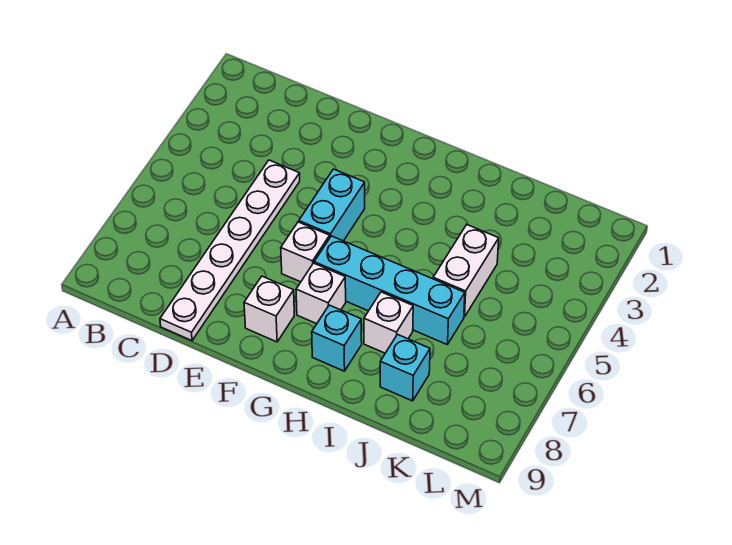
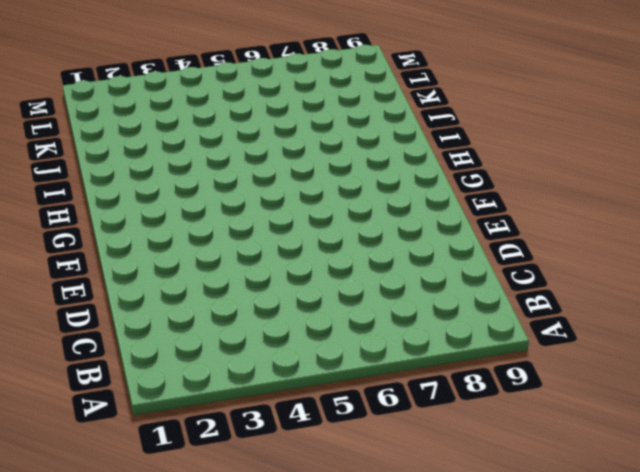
none -> white plate D4:D9 level 1
none -> cyan brick F4:F5 level 1

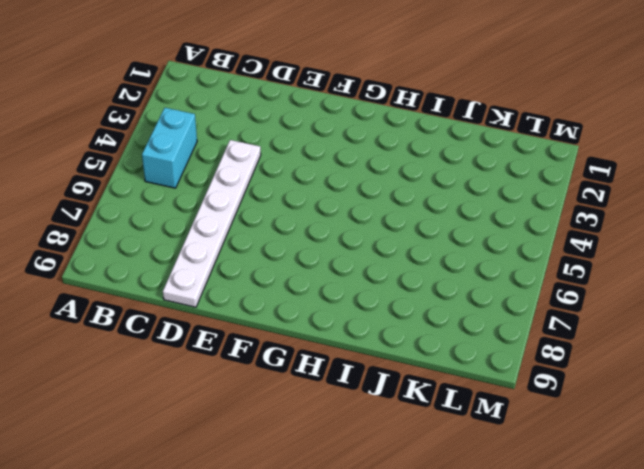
cyan brick B4:B5 level 1 -> cyan brick F4:F5 level 1
none -> white brick F6 level 1
none -> white brick F8 level 1

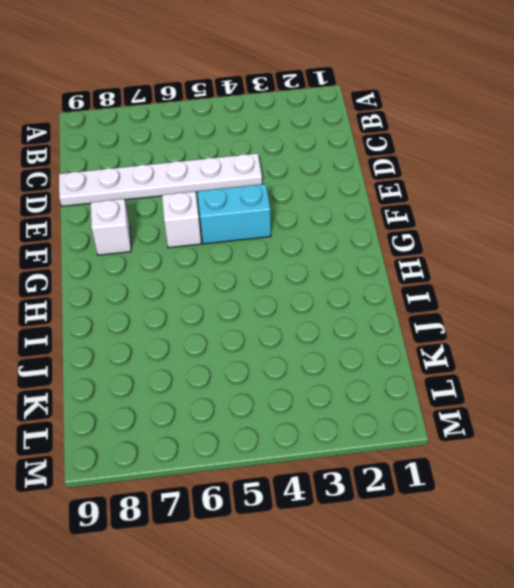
none -> cyan brick G6:J6 level 1
none -> white brick G7 level 1

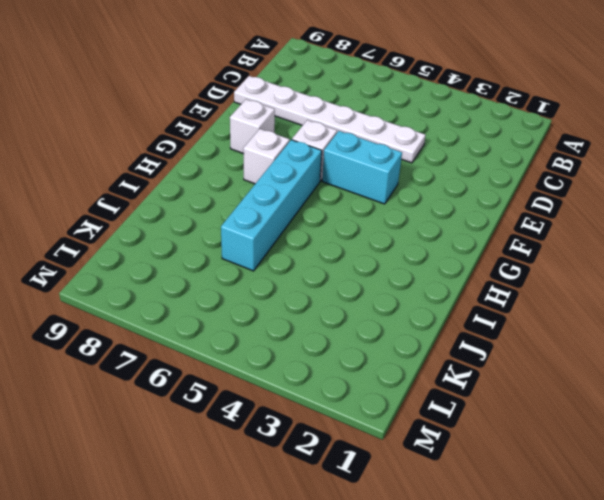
none -> cyan brick H8 level 1
none -> white brick I7 level 1

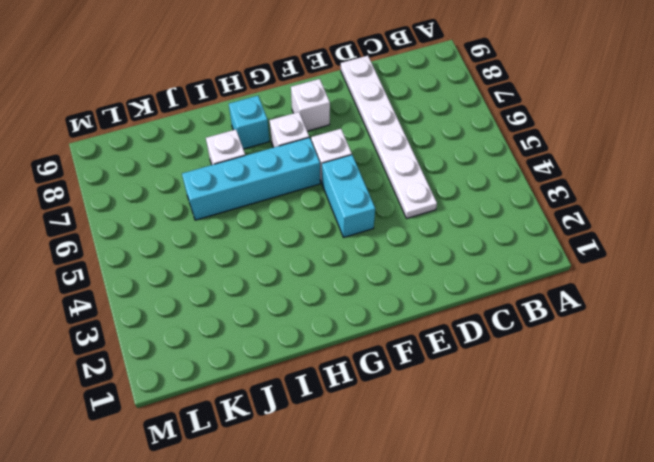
none -> white brick J4:J5 level 1
none -> cyan brick J8 level 1

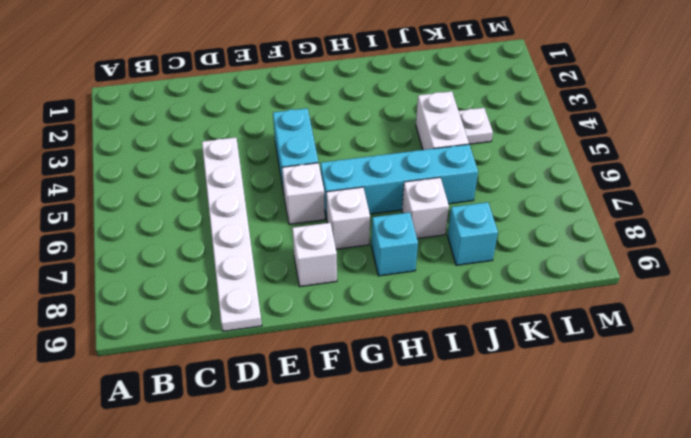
white plate K4 level 1 -> none

